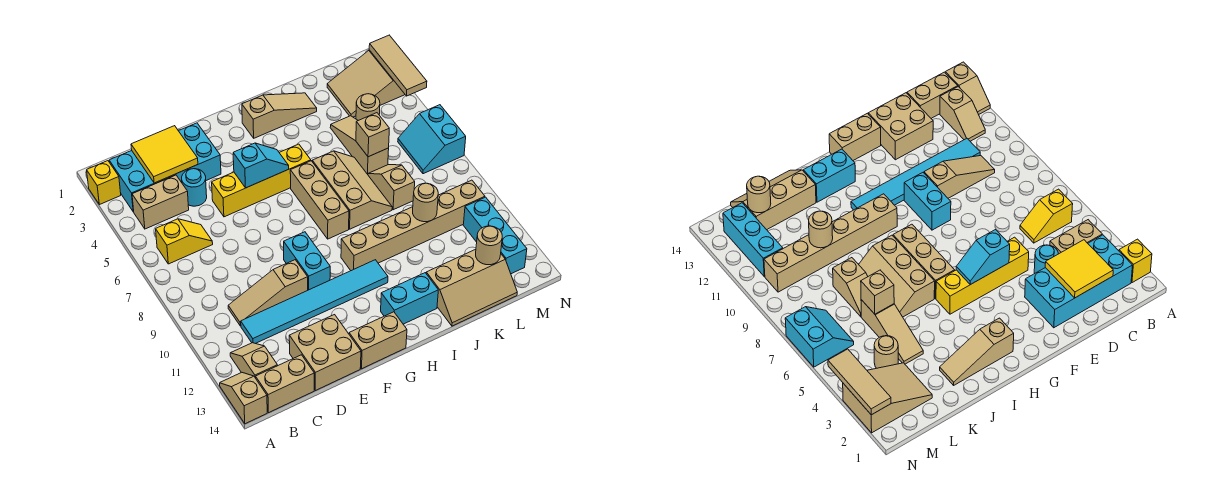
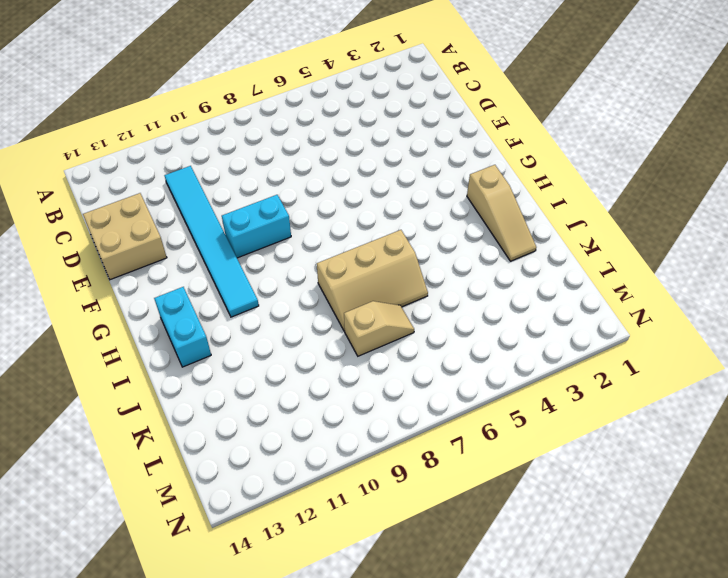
none -> yellow brick A2 level 1
none -> tan slope A13:A14 level 1 top 14
none -> cyan brick B2:E3 level 1
none -> tan brick B4:C4 level 1

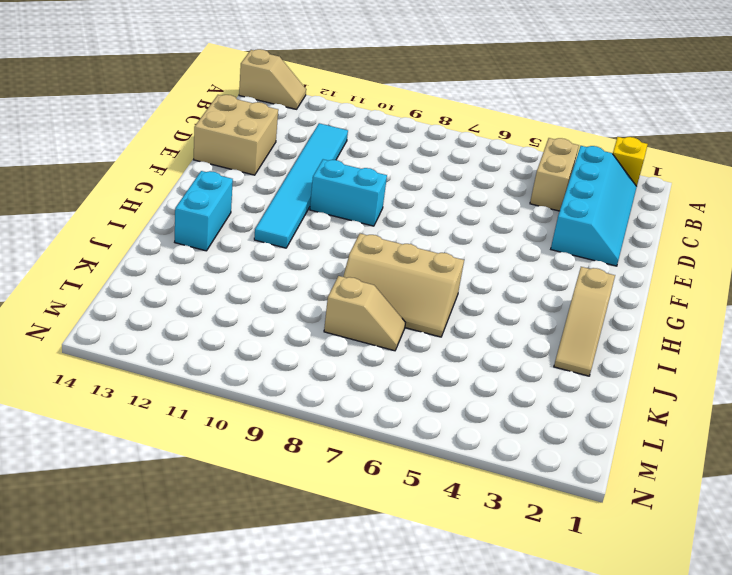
cyan slope B2:E3 level 1 top 3 -> cyan brick B2:E3 level 1
none -> yellow slope B6:C6 level 1 top B
none -> tan slope B12:B13 level 1 top 13
none -> tan brick B14:C14 level 1
none -> tan slope C10:E10 level 1 top E

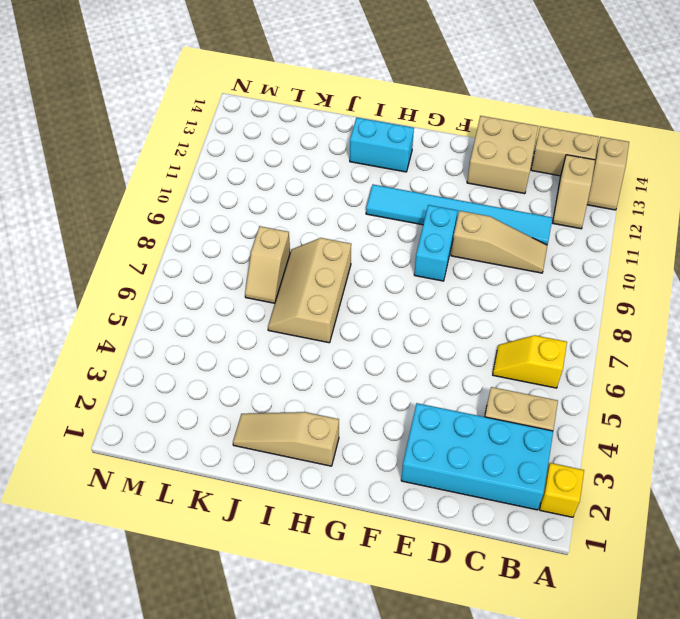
none -> cyan round brick D4 level 1
none -> yellow brick E5:H5 level 1
none -> tan brick F14:G14 level 1
none -> tan brick H6:H8 level 1

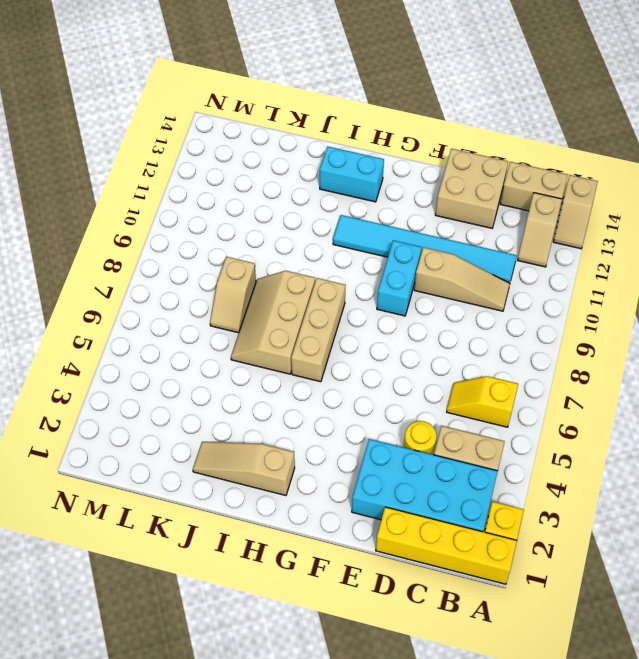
yellow brick A1:D1 level 1 -> yellow brick E5:H5 level 1
yellow round brick D4 level 1 -> cyan round brick D4 level 1
none -> tan brick F14:G14 level 1
none -> tan brick H10:M10 level 1
none -> tan slope J13:L14 level 1 top 13
none -> tan slope K4:K6 level 1 top 6

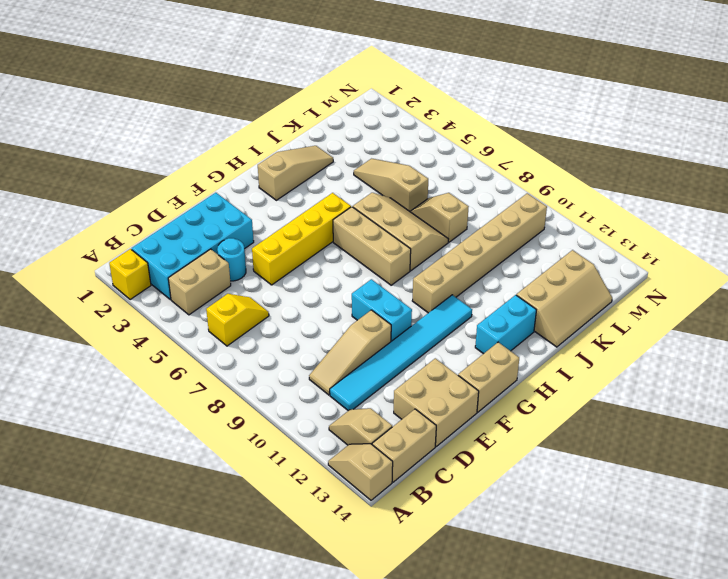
none -> tan slope L2:N3 level 1 top N
none -> tan round brick L4 level 1
none -> cyan slope M6:N7 level 1 top N
none -> cyan brick M11:M13 level 1

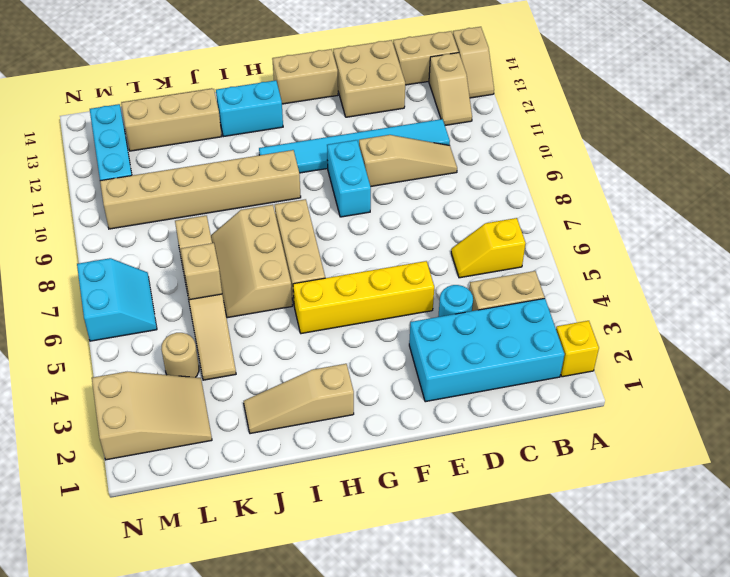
none -> yellow tile C2:D3 level 2
none -> cyan slope F5:G5 level 2 top F
none -> tan round brick K10 level 2
none -> tan round brick L13 level 2

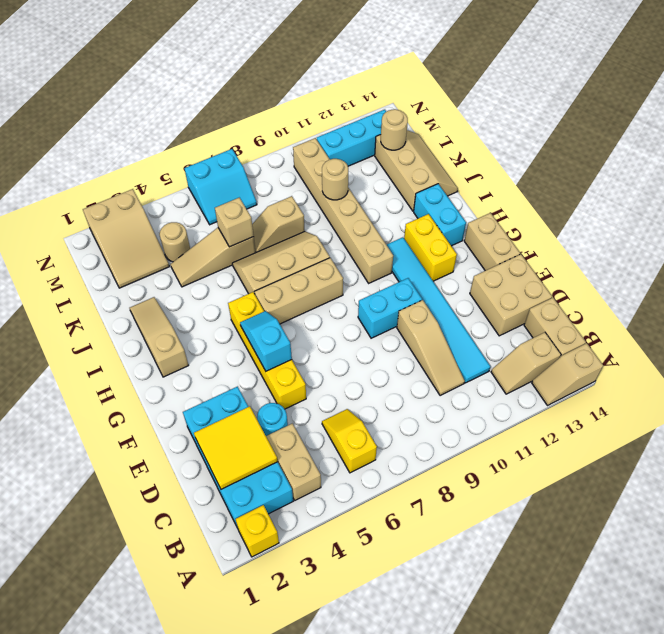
yellow brick G12:H12 level 1 -> none
none -> tan tile N2:N4 level 2

